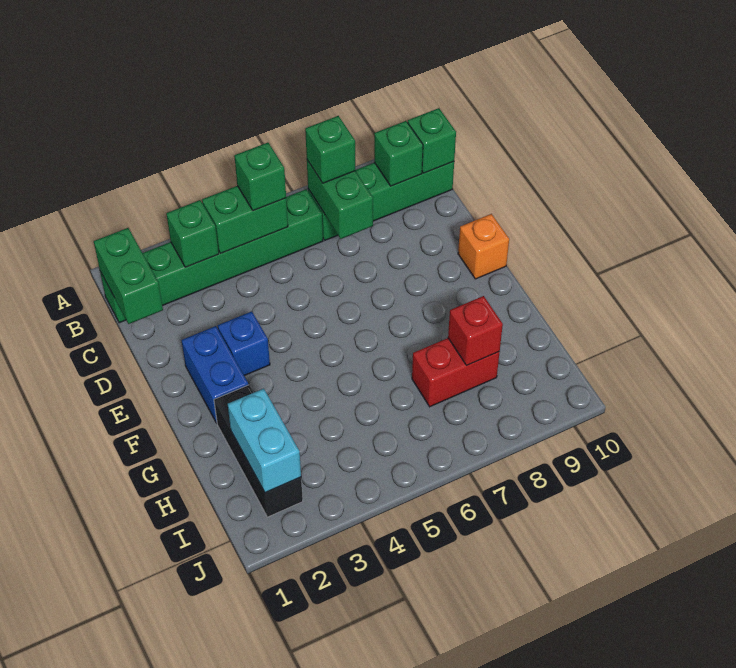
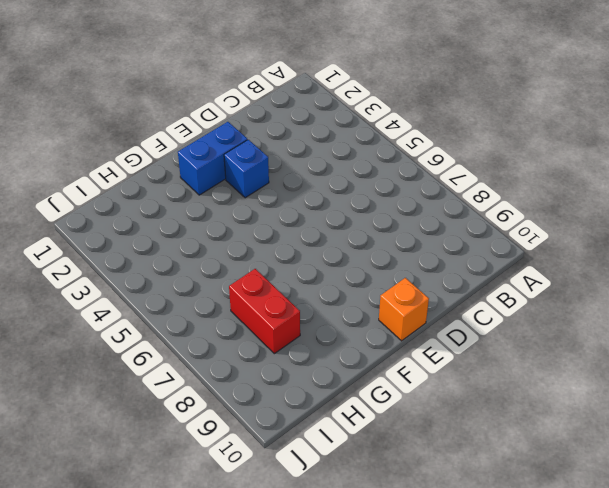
none -> green brick B1:B6 level 1
none -> green brick B7:B10 level 1
none -> black brick G2:I2 level 1

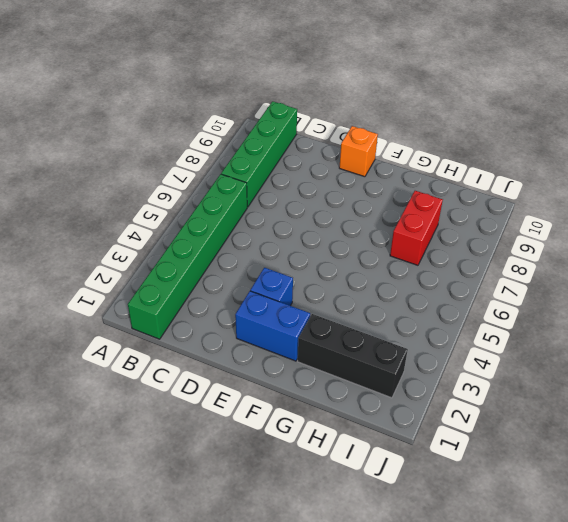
none -> green brick B1:C1 level 2
none -> green brick B3 level 2
none -> green brick B4:B5 level 2

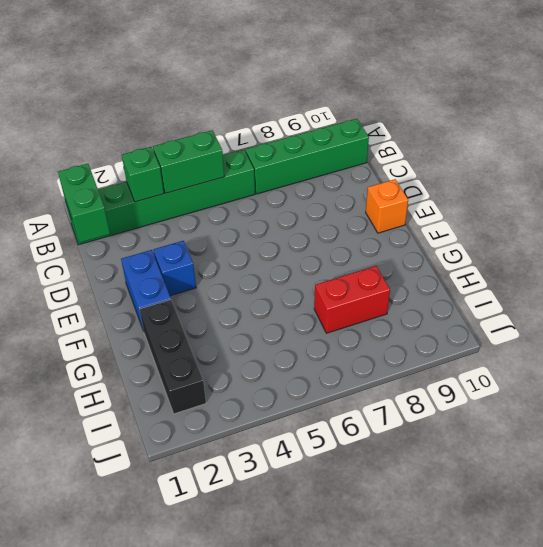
none -> green brick B7:C7 level 2
none -> green brick B9 level 2
none -> green brick B10 level 2

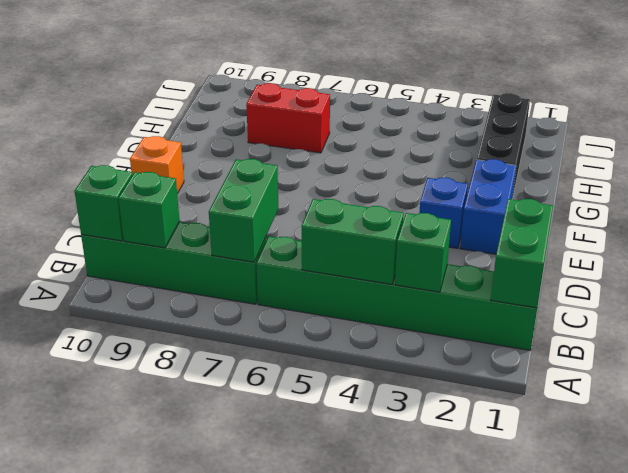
none -> cyan brick H2:I2 level 2
none -> red brick H8 level 2
none -> green brick B5 level 3

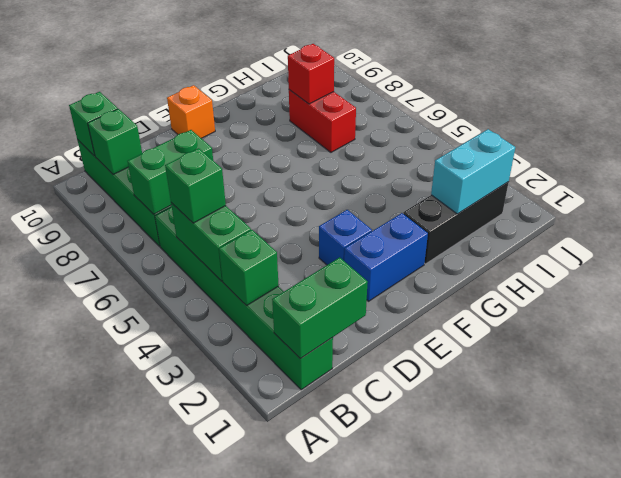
none -> green brick B7 level 3

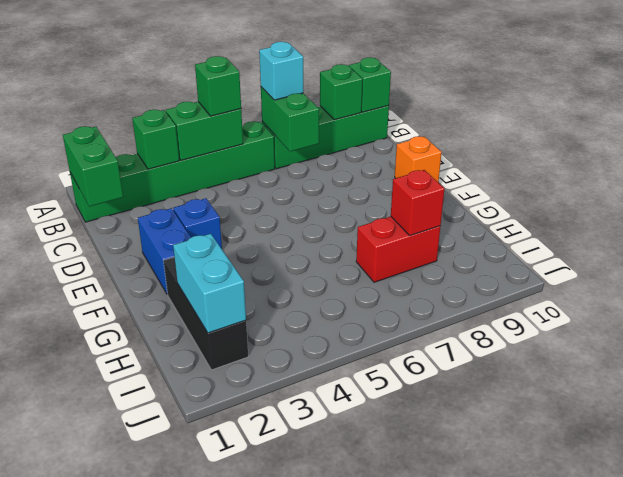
cyan brick B7 level 3 -> green brick B7 level 3

